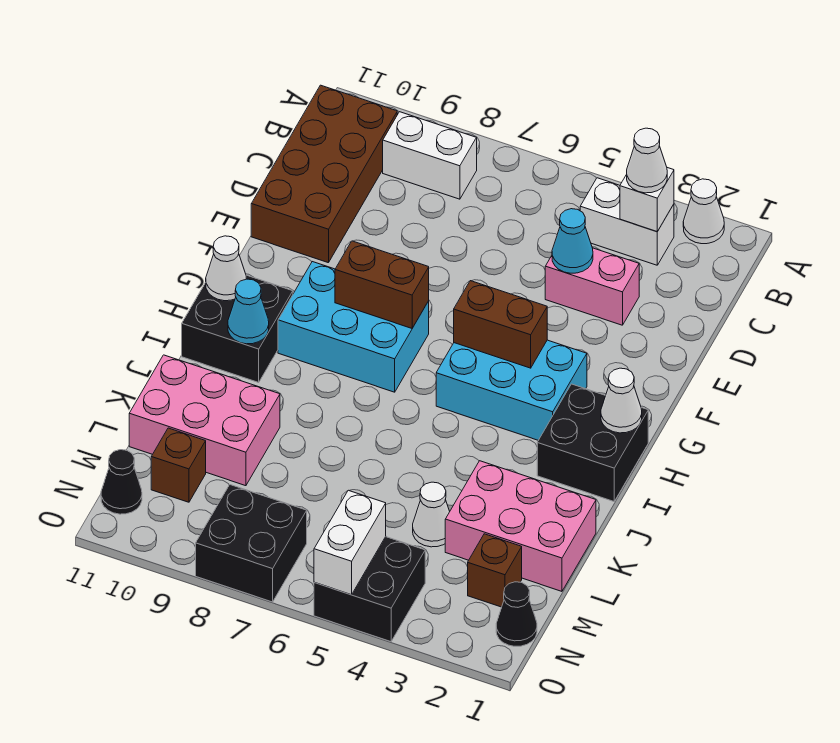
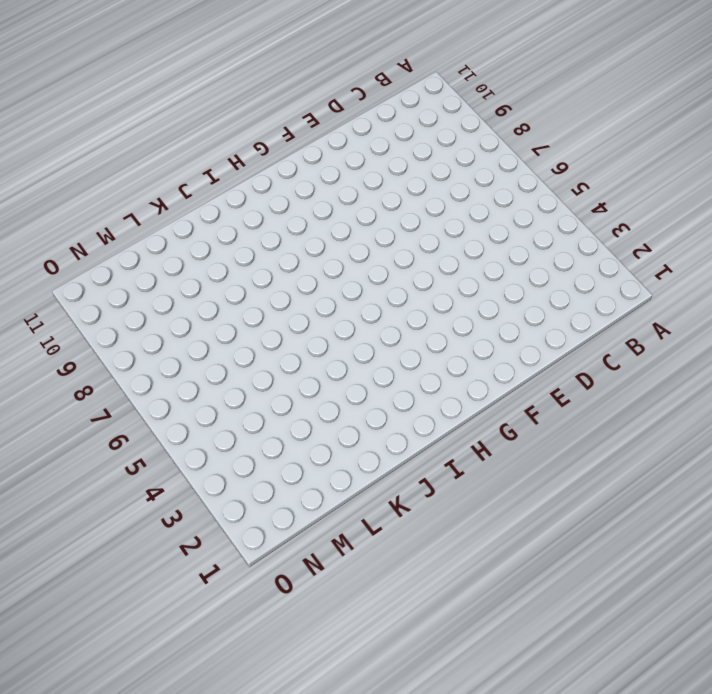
none -> white cone A2 level 1
none -> white brick B3:B4 level 1
none -> white brick B8:B9 level 1

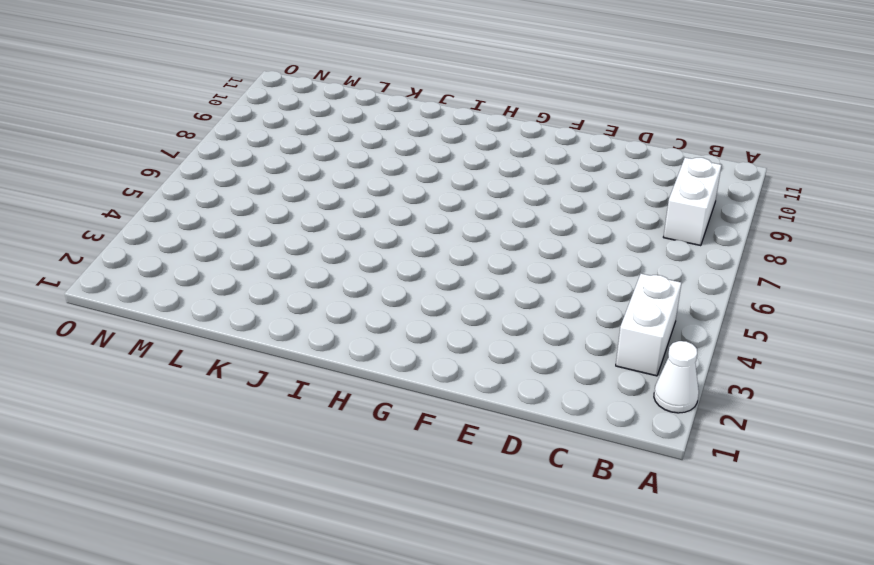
none -> brown brick B10:E11 level 1
none -> pink brick D3:D4 level 1
none -> cyan brick G3:H5 level 1

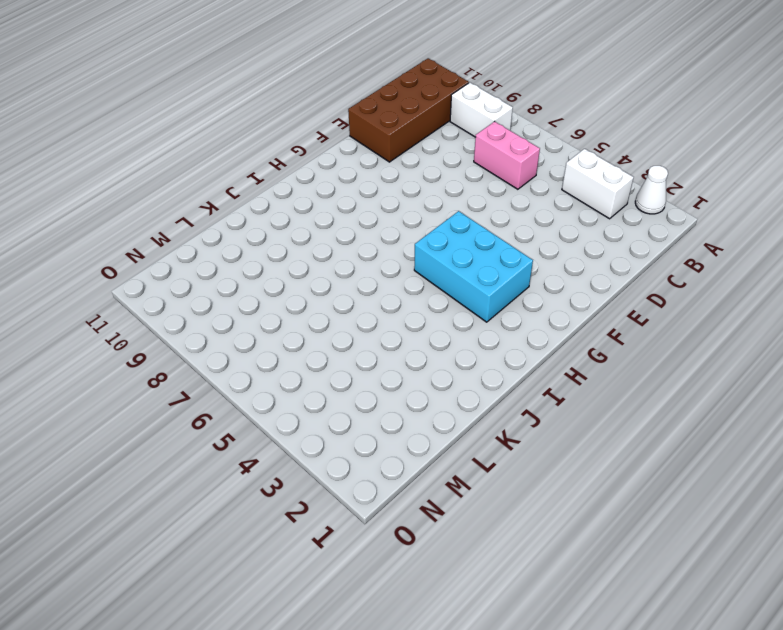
pink brick C6:C7 level 1 -> pink brick D3:D4 level 1
none -> cyan brick G7:H9 level 1
none -> black brick H1:I2 level 1
none -> black brick H10:I11 level 1

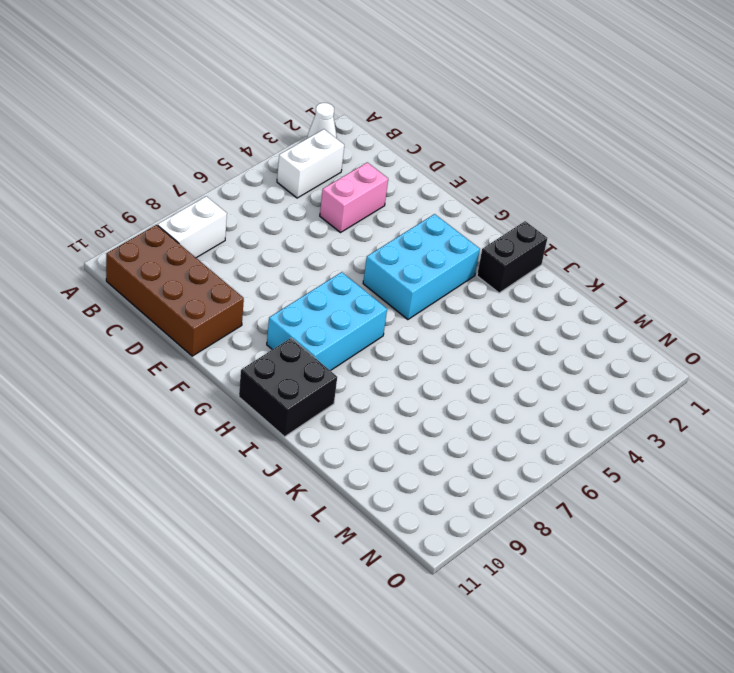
black brick I1:I2 level 1 -> black brick H1:I2 level 1
none -> pink brick K1:L3 level 1
none -> pink brick K9:L11 level 1
none -> white cone L4 level 1

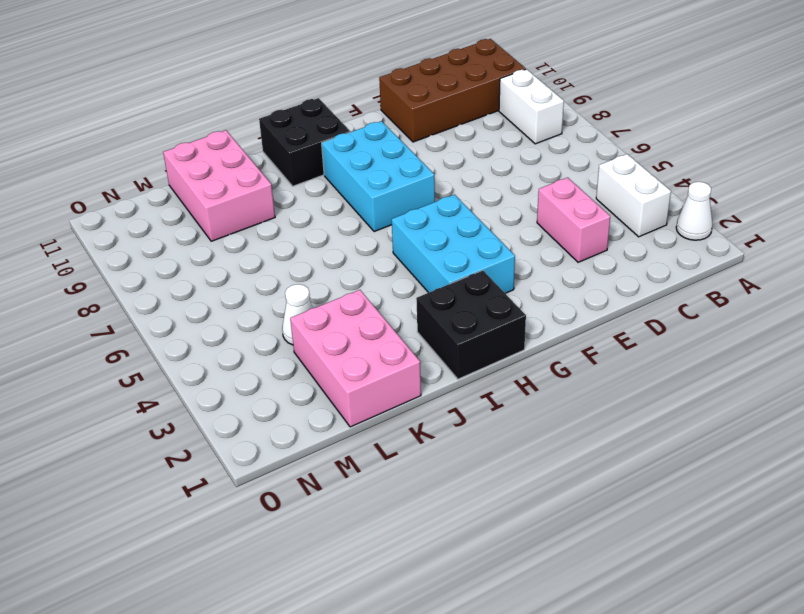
none -> brown brick M2 level 1
none -> brown brick M10 level 1
none -> black cone N1 level 1

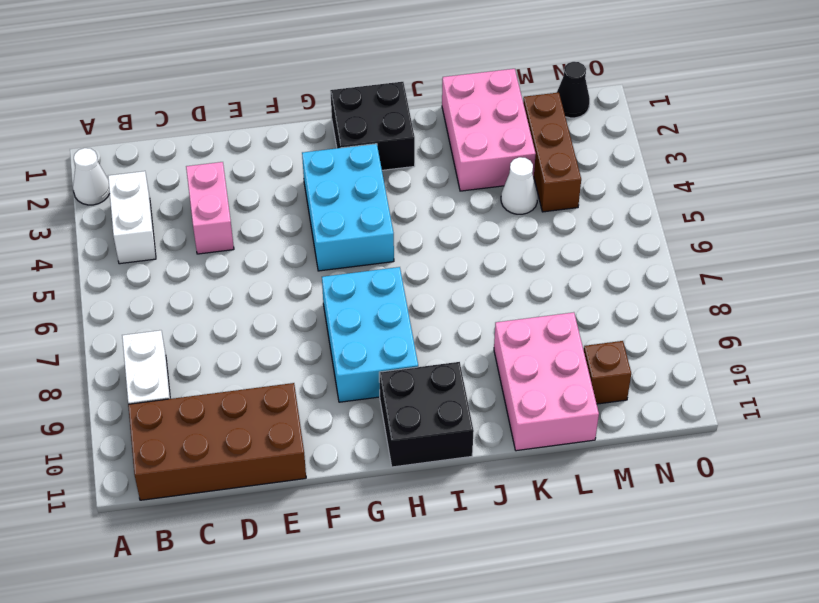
brown brick M2:M4 level 1 -> brown brick M2 level 1
none -> black brick N4:O5 level 1
none -> black brick N7:O8 level 1
none -> black cone N11 level 1

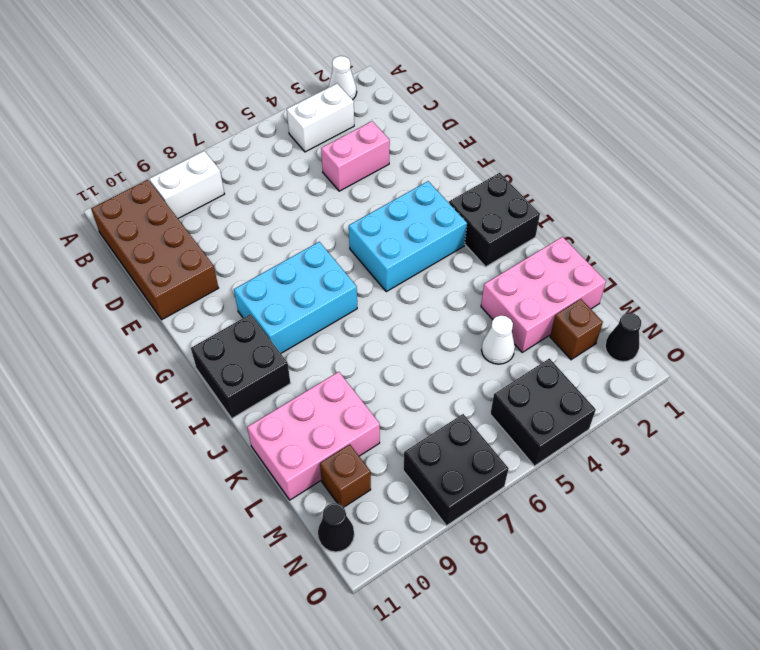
none -> white brick B3 level 2
none -> cyan cone D4 level 2
none -> brown brick G4:G5 level 2

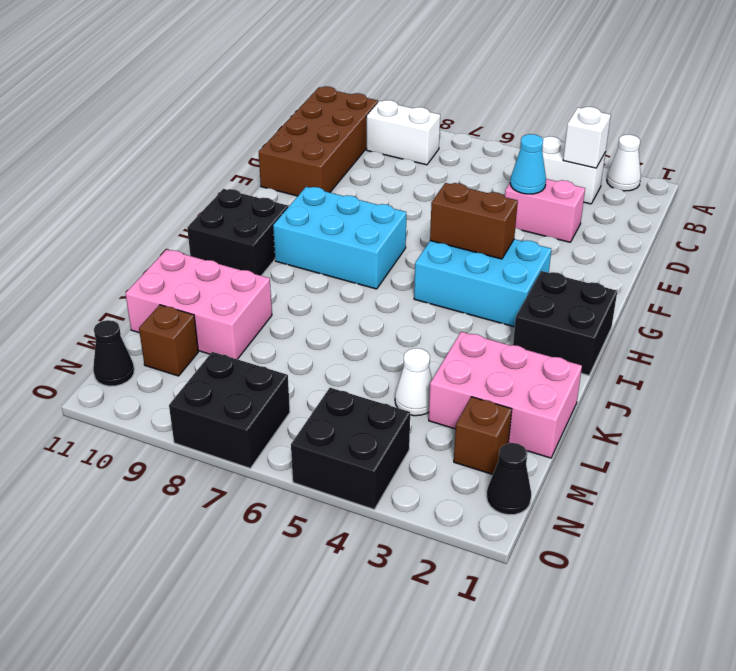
none -> brown brick G7:G8 level 2
none -> white cone H1 level 2
none -> white cone H11 level 2

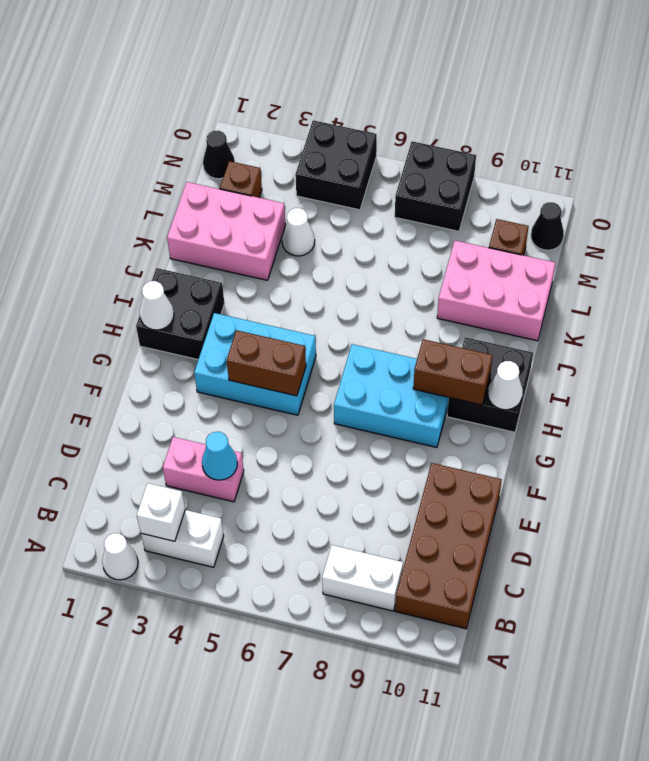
brown brick H9:H10 level 2 -> brown brick G7:G8 level 2
none -> cyan cone I10 level 2
none -> white brick N5:O5 level 2
none -> white cone B3 level 3

